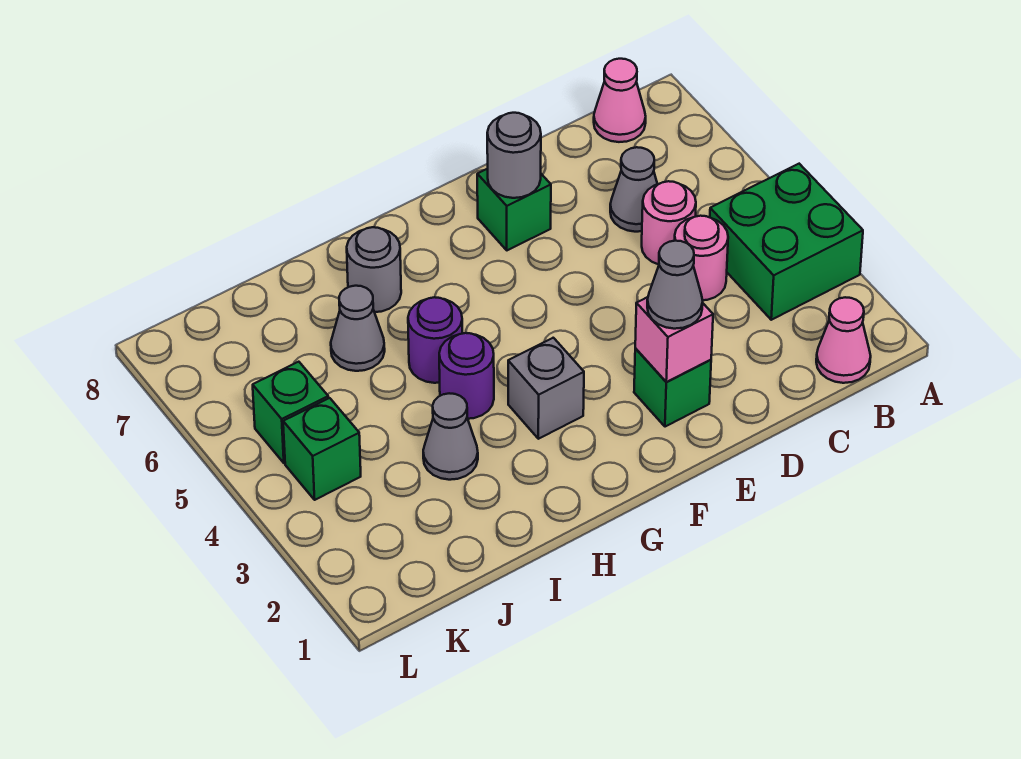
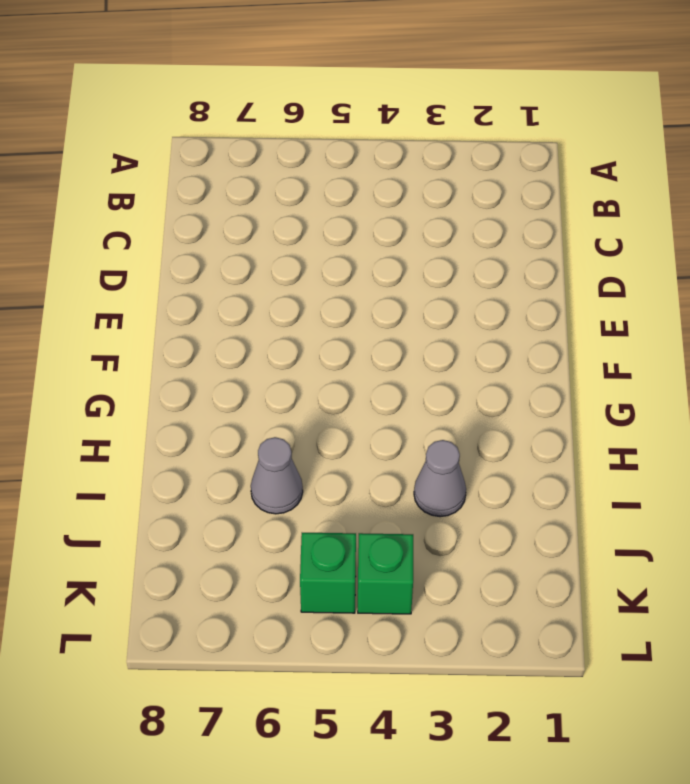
none -> green brick A3:B4 level 1
none -> pink cone B1 level 1
none -> pink cone B8 level 1

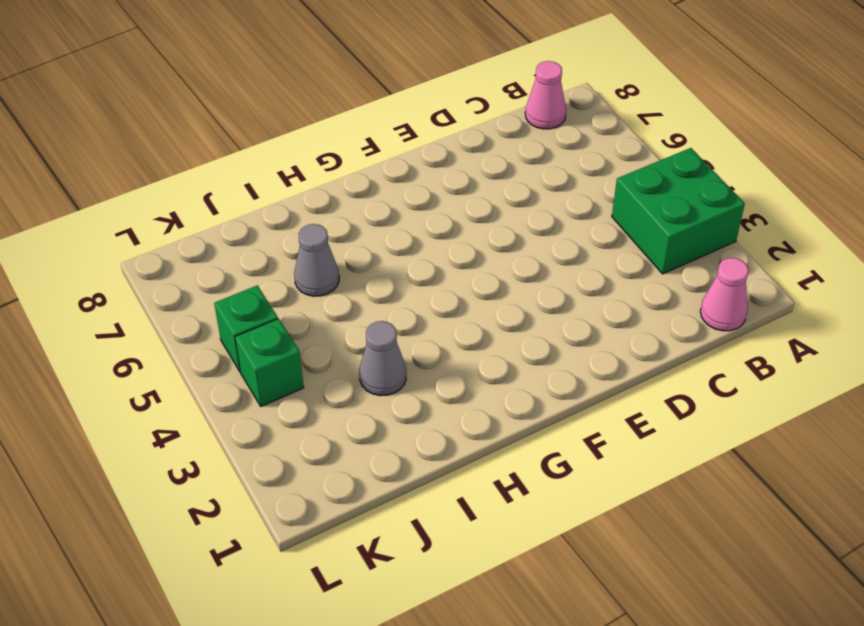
none -> pink round brick C4 level 1
none -> pink round brick C5 level 1
none -> grey cone C6 level 1

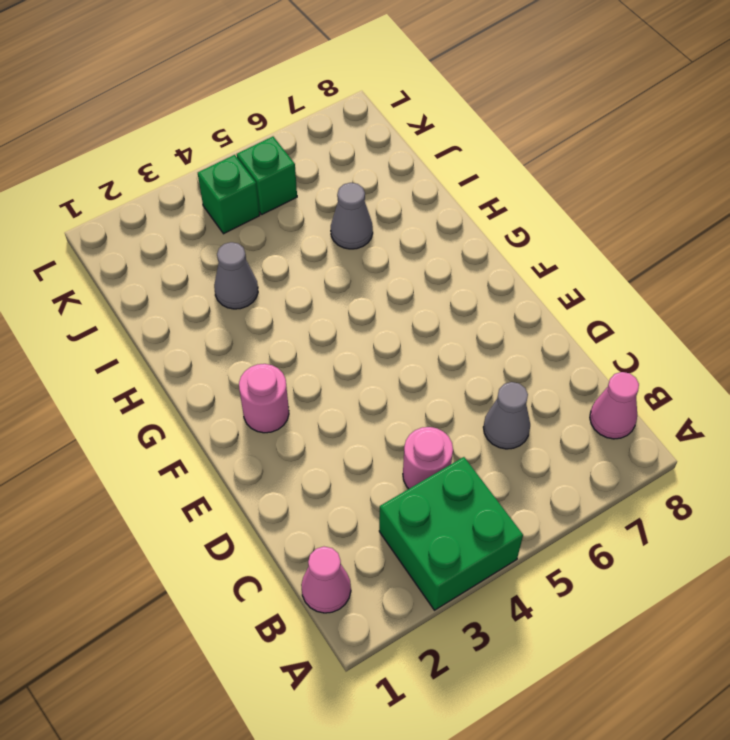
pink round brick F2 level 1 -> pink round brick C5 level 1
none -> green brick E2 level 1
none -> green brick E7 level 1
none -> grey brick G3 level 1

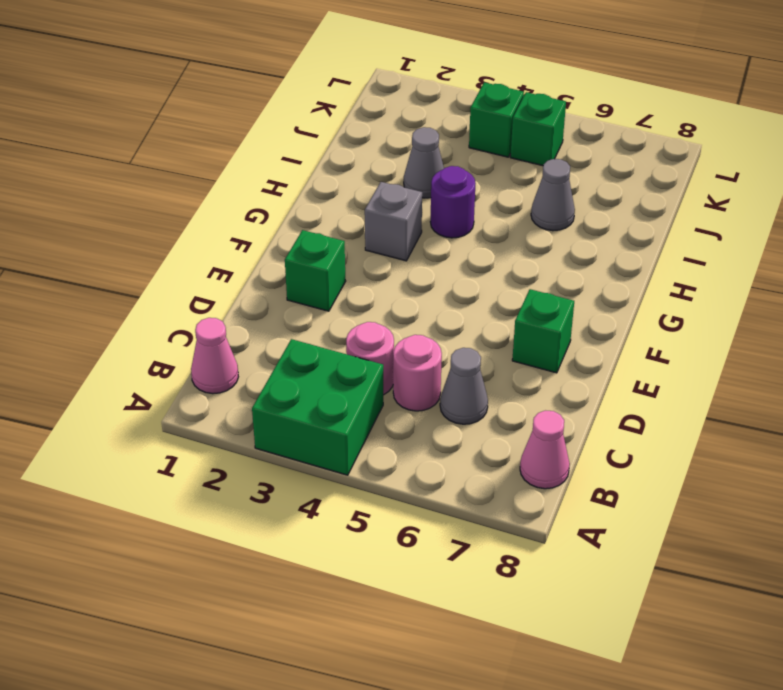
none -> purple round brick H5 level 1
none -> grey round brick H7 level 1
none -> pink brick E2 level 2

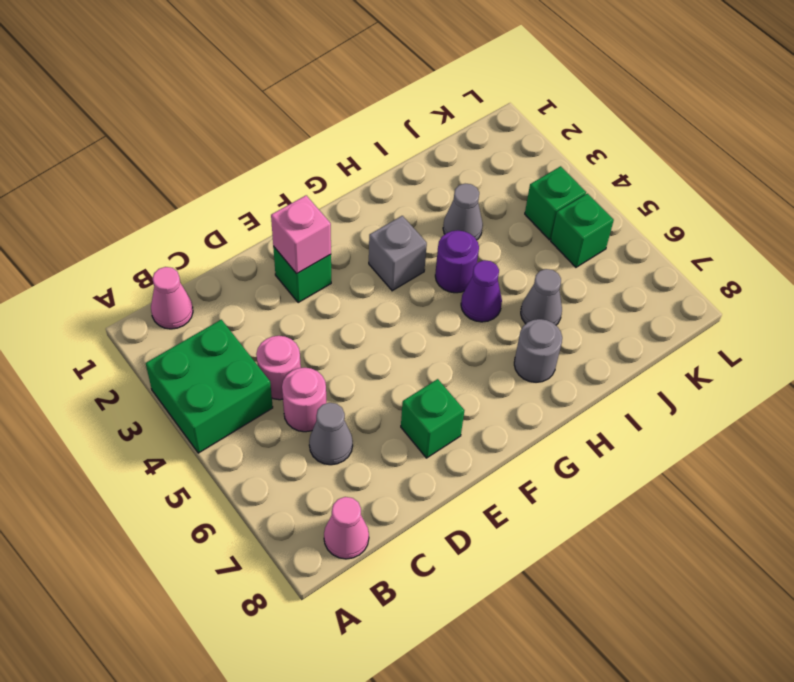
purple cone H5 level 1 -> purple round brick H5 level 1
none -> grey round brick E7 level 2
none -> grey cone E2 level 3

